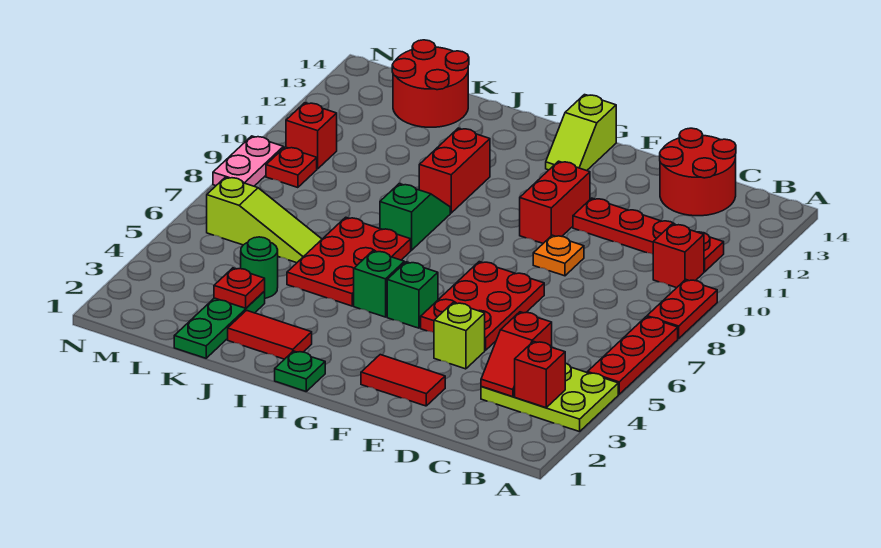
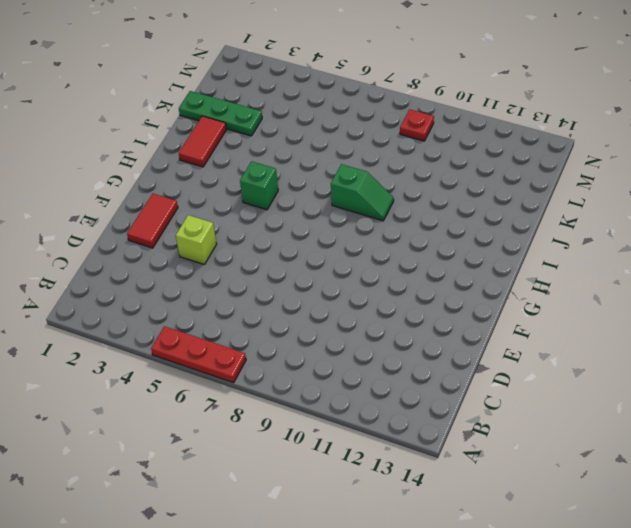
none -> lime plate A3:C4 level 1
none -> red plate A8:A9 level 1
none -> red brick B10 level 1

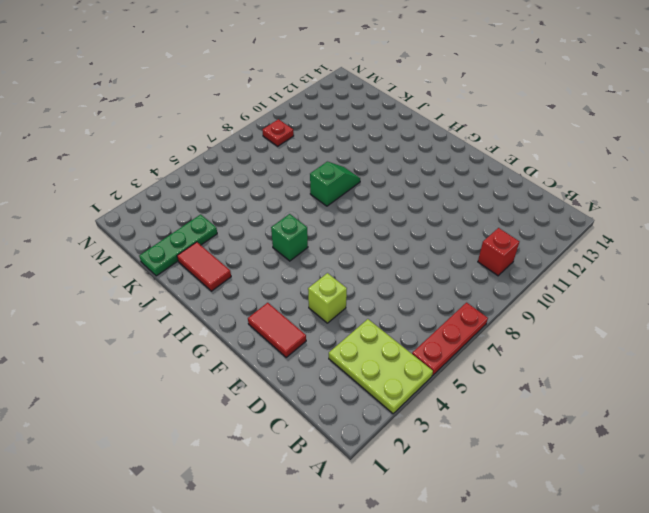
none -> red plate A8:A9 level 1
none -> red plate B11:E11 level 1
none -> red round brick C13:D14 level 1

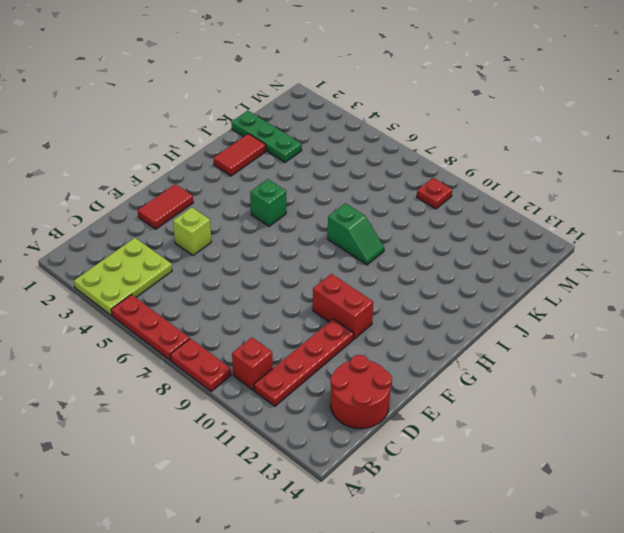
none -> red plate E5:F7 level 1
none -> orange plate E9 level 1
none -> green brick G5 level 1

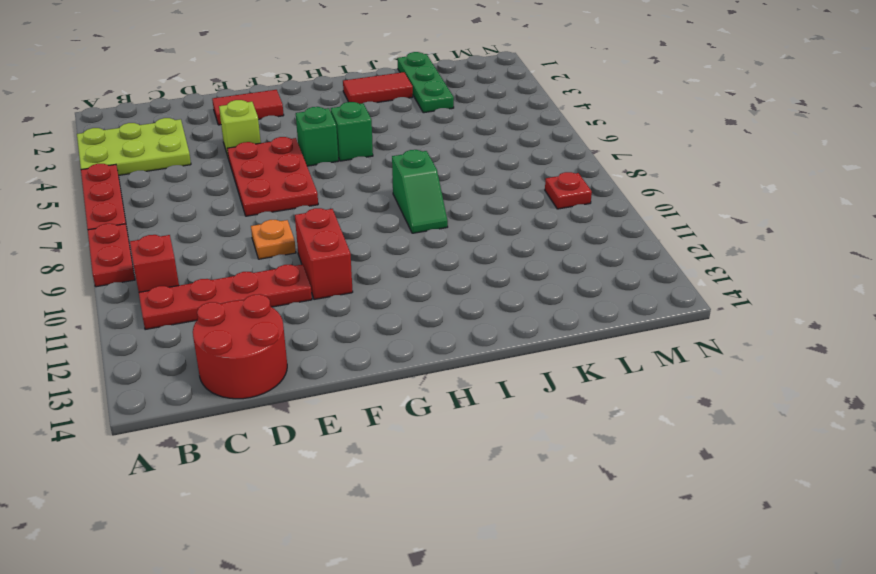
none -> lime slope G13:G14 level 1 top 14
none -> green plate H1 level 1
none -> red plate I5:J7 level 1

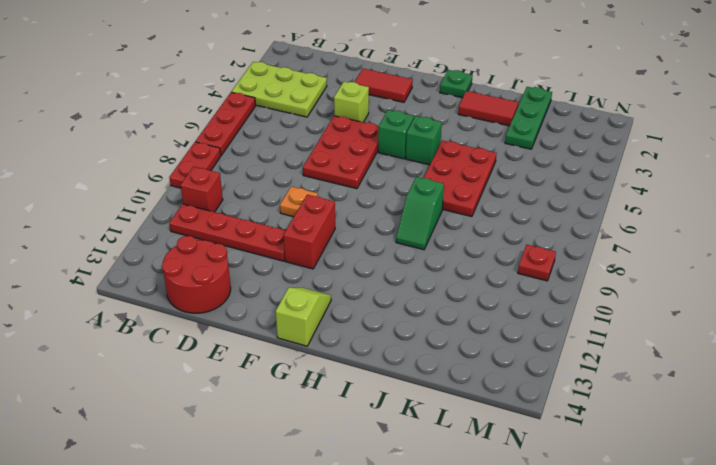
none -> red brick I10:I11 level 1
none -> green round brick K4 level 1
none -> lime slope K6:M6 level 1 top M

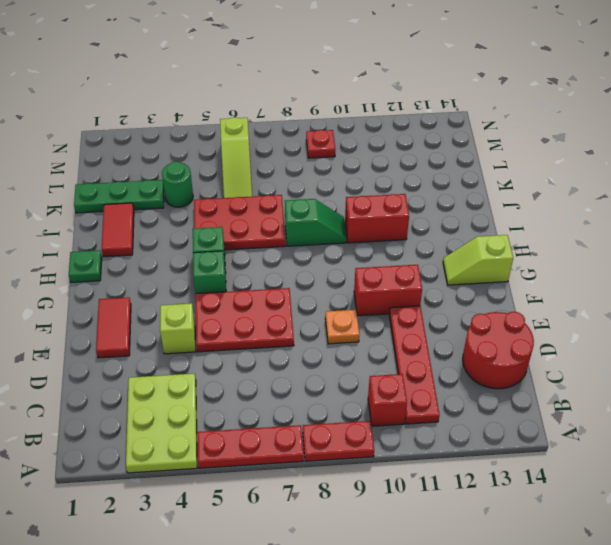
none -> red round brick K13:L14 level 1
none -> red brick M10 level 1
none -> pink plate N8:N9 level 1

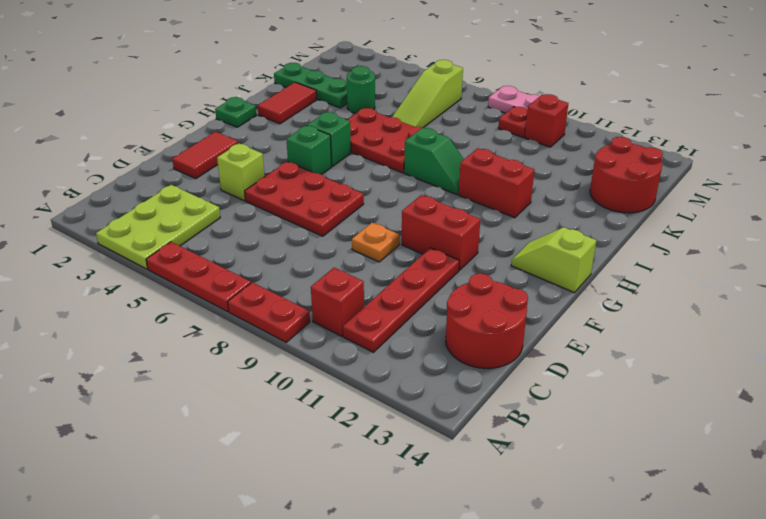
none -> red brick B3 level 2
none -> red slope C3:C4 level 2 top 4
none -> red plate K3 level 2

